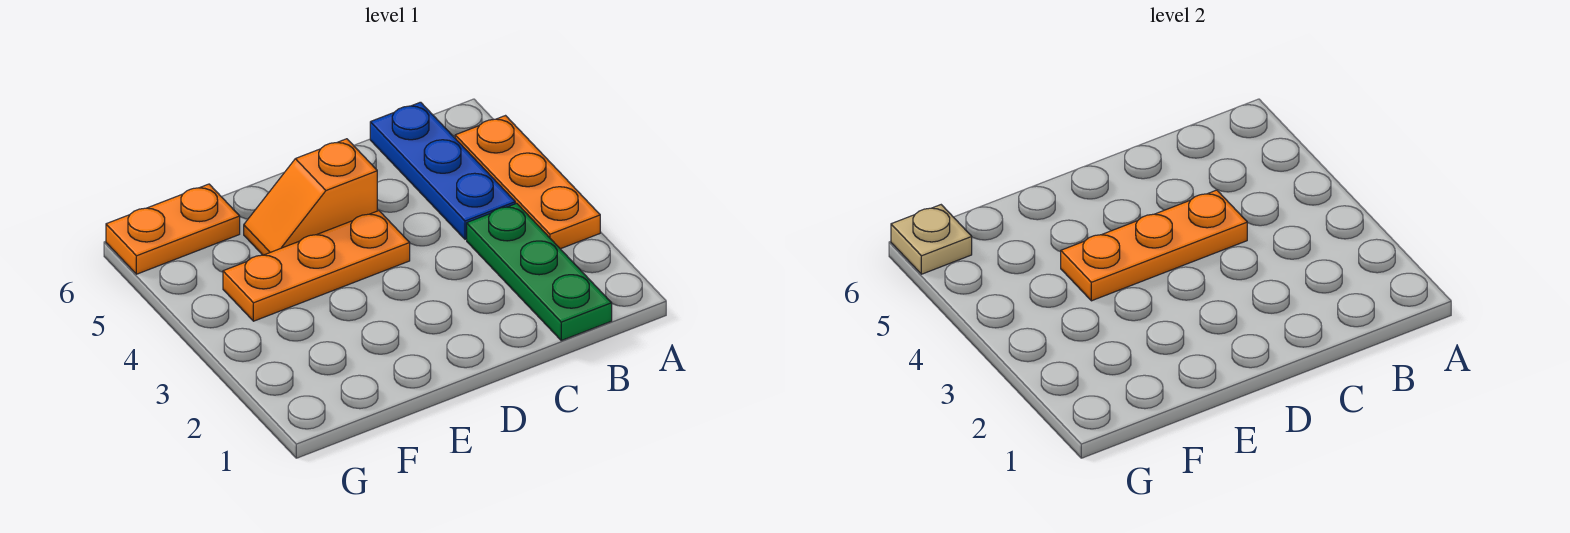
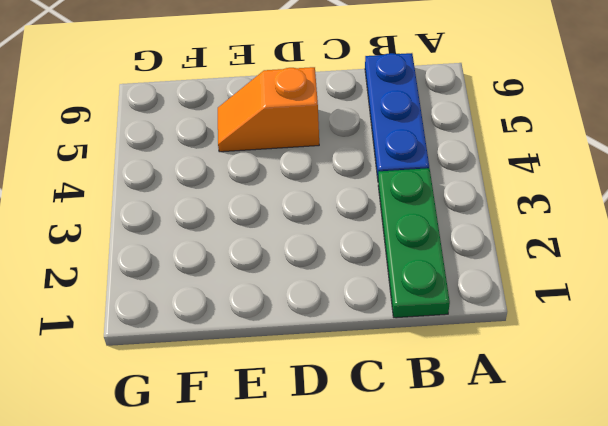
none -> orange plate A3:A5 level 1
none -> orange plate D4:F4 level 1

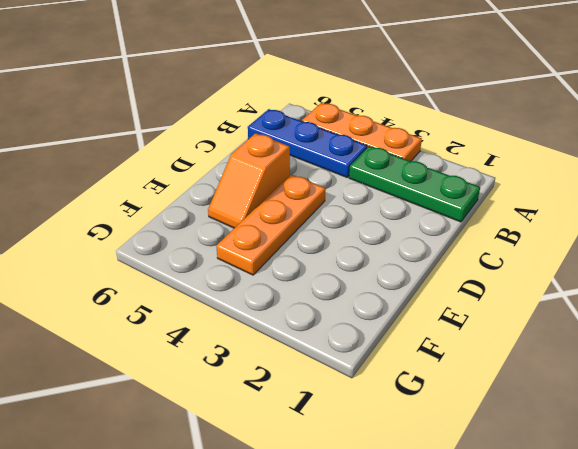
none -> orange plate F6:G6 level 1
none -> orange plate C4:E4 level 2

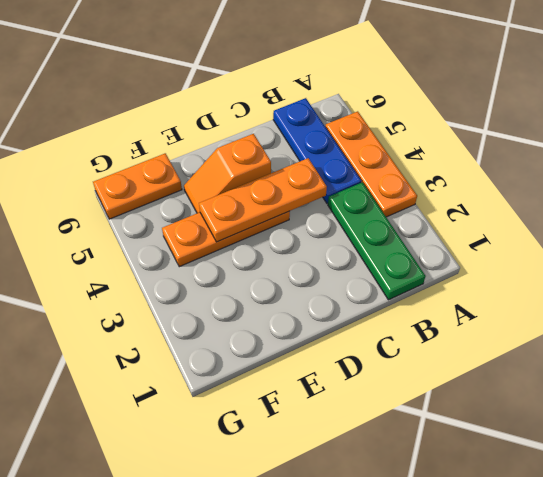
none -> tan plate G6 level 2

